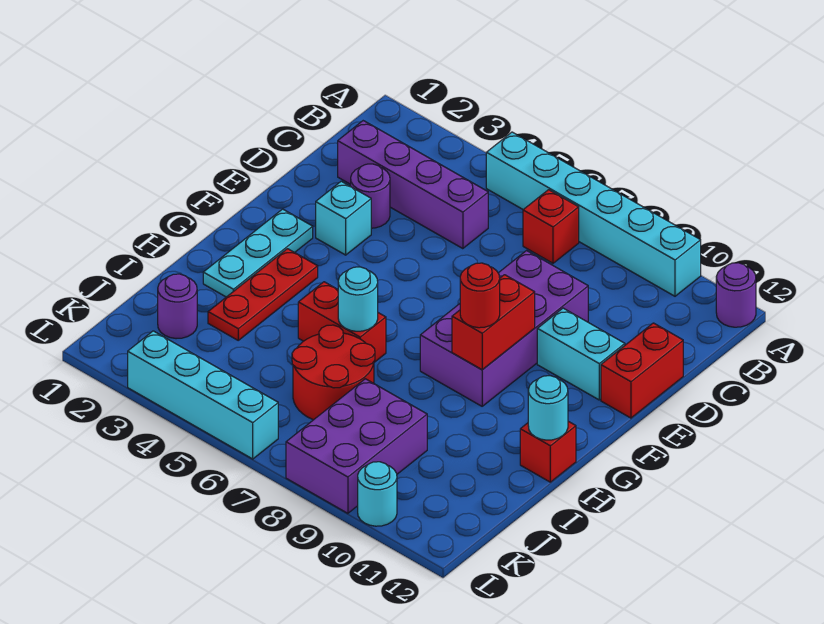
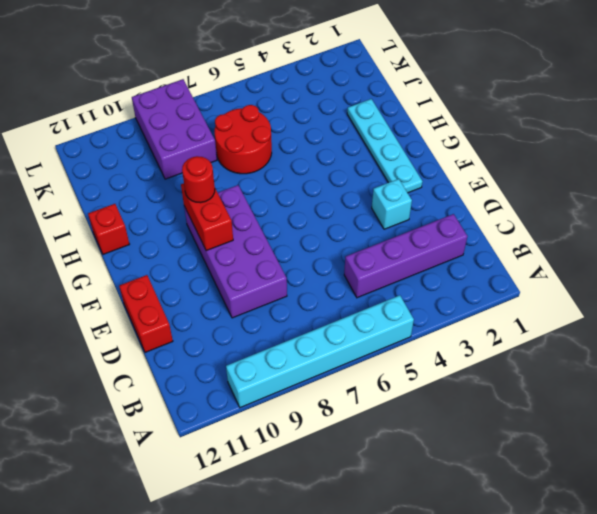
cyan plate F2:I2 level 1 -> cyan plate F2:H2 level 1
none -> purple round brick A12 level 1
none -> red brick B7 level 1
none -> purple round brick D3 level 1

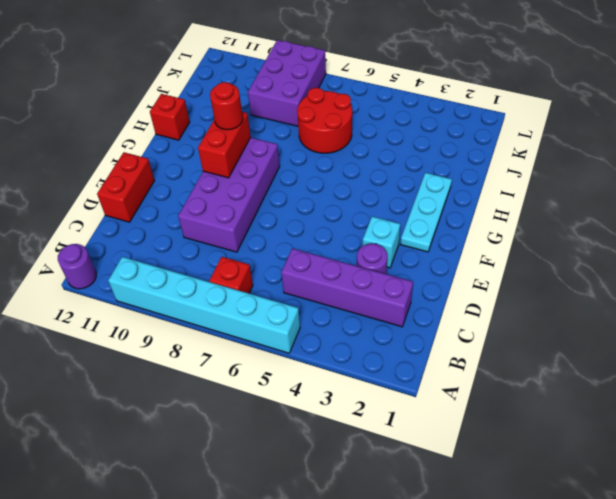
none -> cyan brick E10:E11 level 1
none -> red plate G3:I3 level 1
none -> red brick H5:H6 level 1

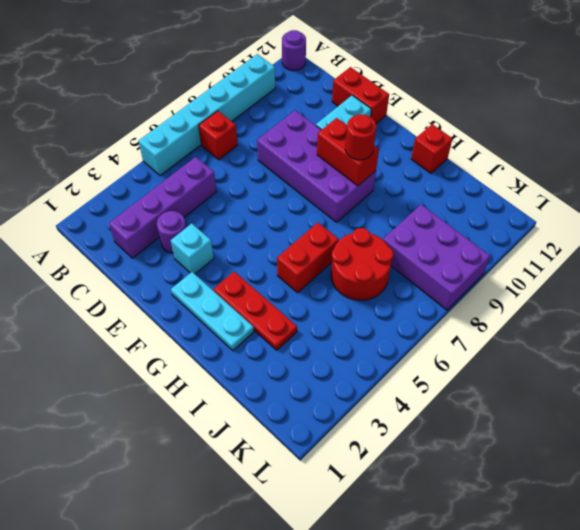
none -> purple round brick J2 level 1
none -> cyan brick L3:L6 level 1
none -> cyan round brick L10 level 1

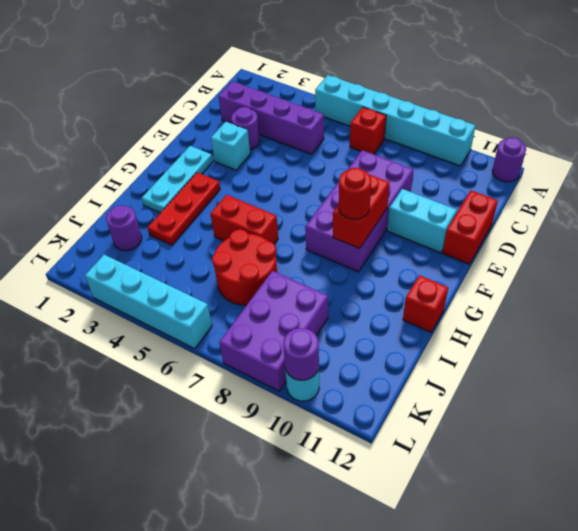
purple round brick L10 level 2 -> none
none -> cyan round brick H6 level 2
none -> cyan round brick H12 level 2

